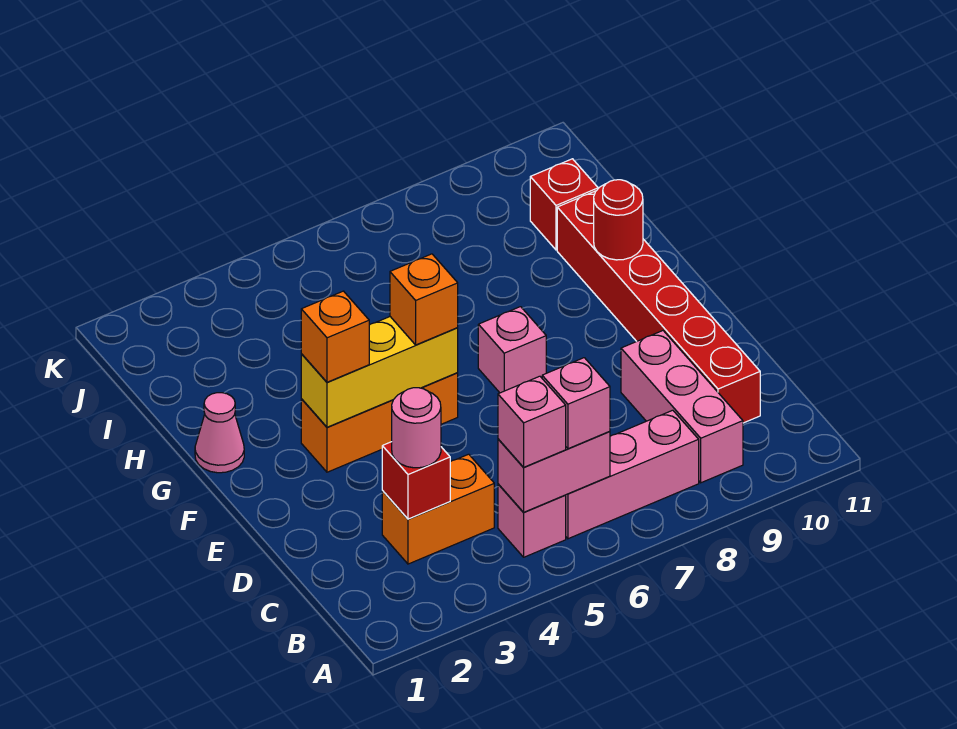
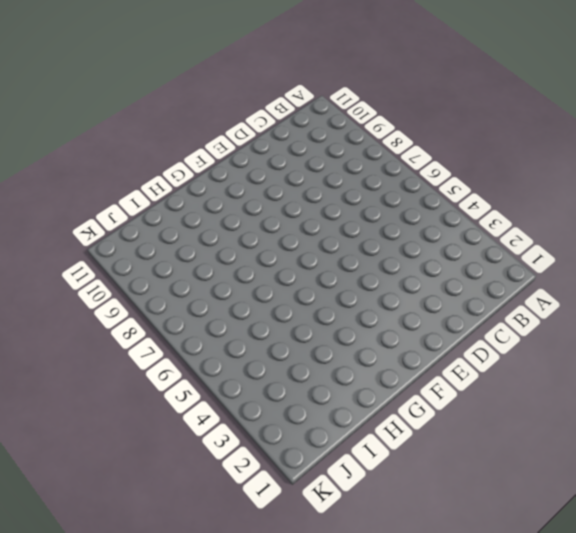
none -> pink brick B5 level 1
none -> pink brick B6:B8 level 1
none -> pink brick B9:D9 level 1

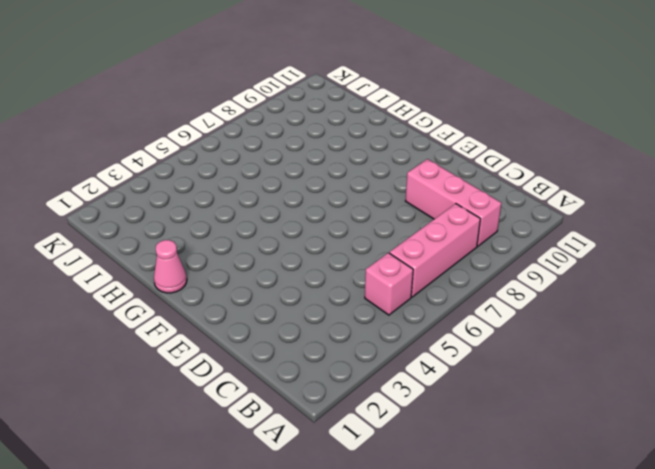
none -> orange brick C3:C4 level 1
none -> red brick C10:H10 level 1
none -> orange brick F3:F5 level 1

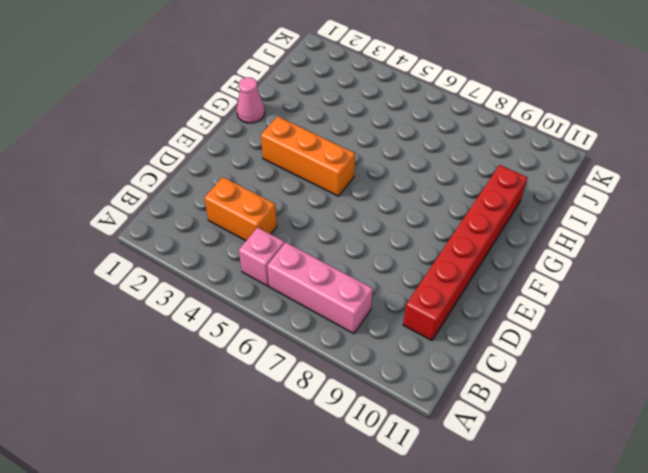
none -> pink brick B9:D9 level 1
none -> pink brick F7 level 1
none -> red brick I10 level 1

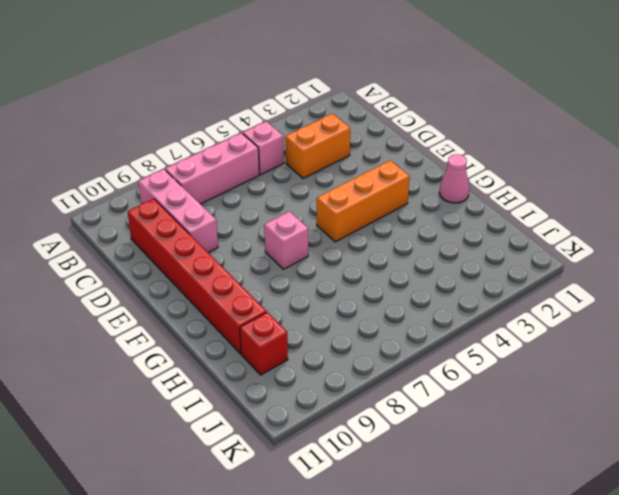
none -> pink brick B5:B6 level 2
none -> red brick C3 level 2
none -> yellow brick F3:F5 level 2

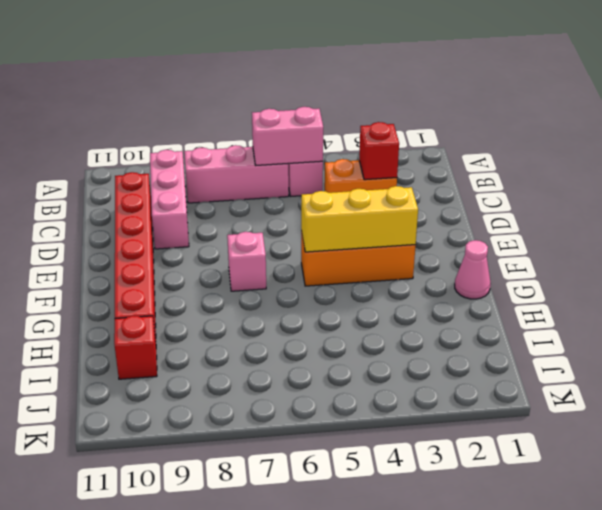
none -> red round brick G10 level 2
none -> pink brick B5 level 3
none -> pink brick B6 level 3

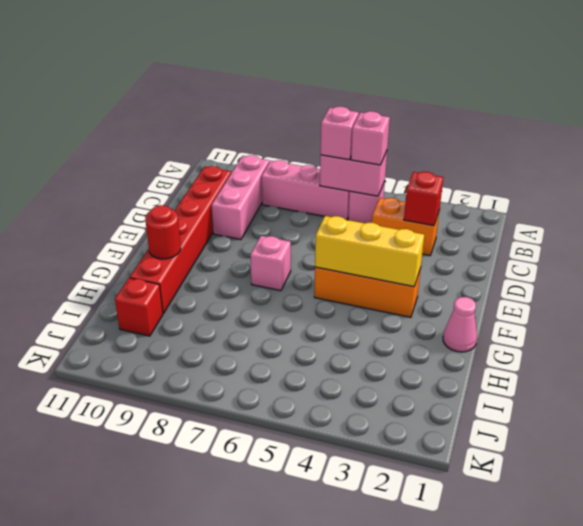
none -> pink round brick C3 level 3
none -> orange brick F3 level 3
none -> orange brick F5 level 3

